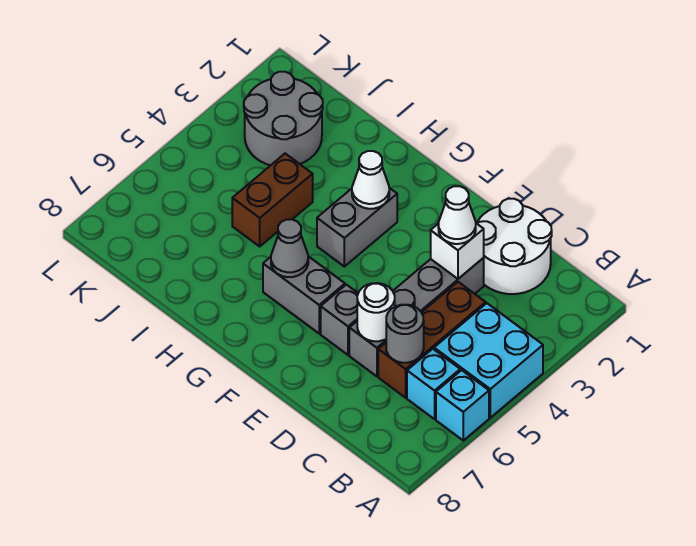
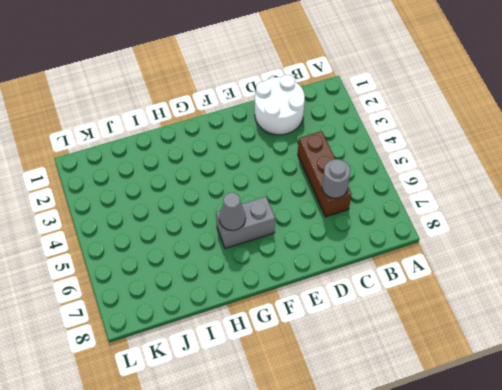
none -> cyan brick A4:B5 level 1
none -> cyan brick A6 level 1
none -> cyan brick B6 level 1

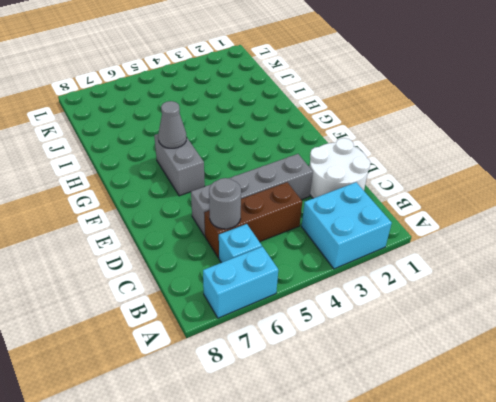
cyan brick A2:B3 level 1 -> cyan brick A4:B5 level 1
cyan brick A6:A7 level 1 -> cyan brick A6 level 1
none -> grey brick E6 level 1
none -> grey brick G3:G4 level 1
none -> brown brick I4:I5 level 1

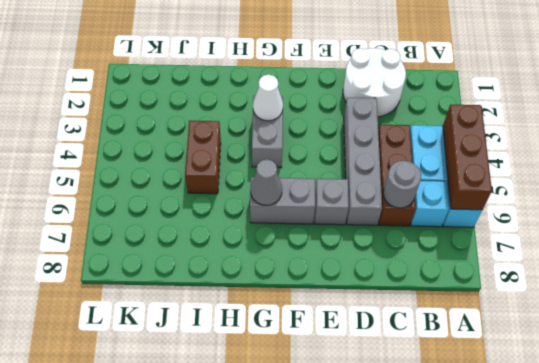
brown brick A4:A6 level 2 -> none
none -> grey round brick J2:K3 level 1
none -> white brick D3 level 2
none -> white round brick D6 level 2

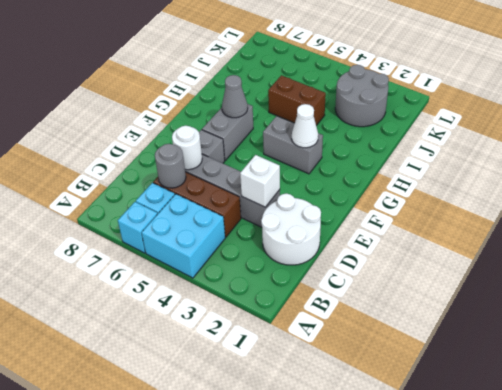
none -> white cone D3 level 3

